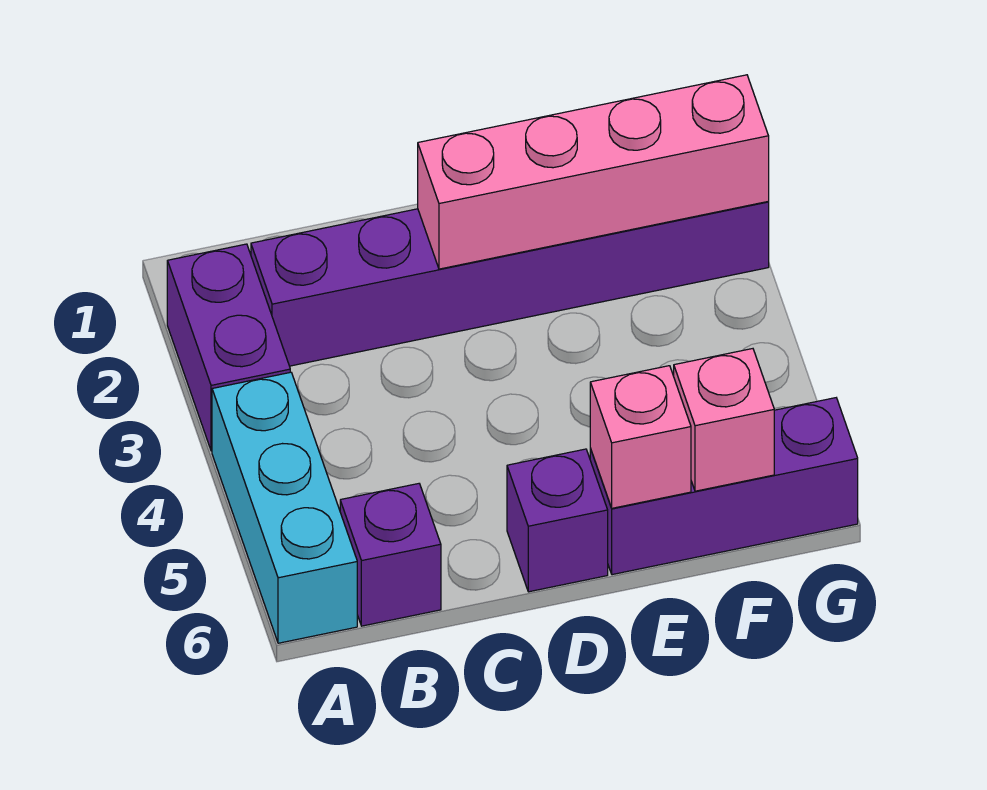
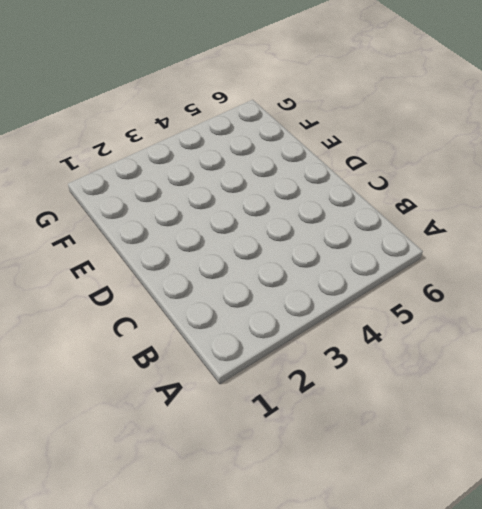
none -> purple brick A2:A3 level 1
none -> cyan brick A4:A6 level 1

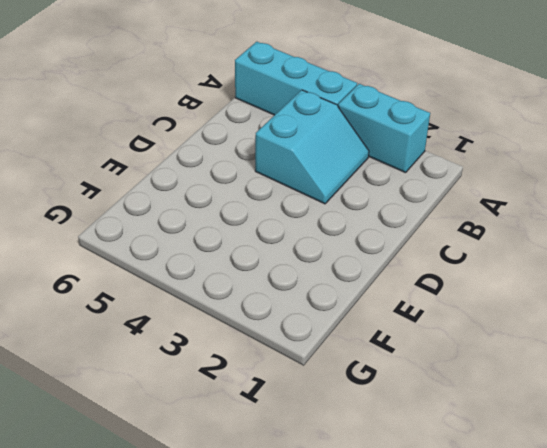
cyan brick A2:A3 level 1 -> purple brick A2:A3 level 1
cyan slope B3:C4 level 1 top 4 -> none
none -> purple brick B2:G2 level 1
none -> purple brick B6 level 1

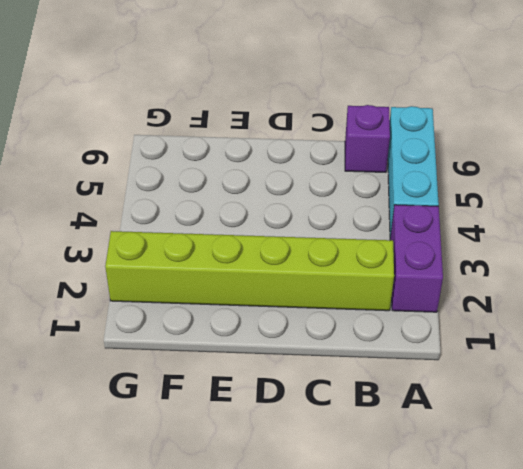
lime brick B2:G2 level 1 -> purple brick B2:G2 level 1
none -> purple brick D6 level 1
none -> purple brick E6:G6 level 1

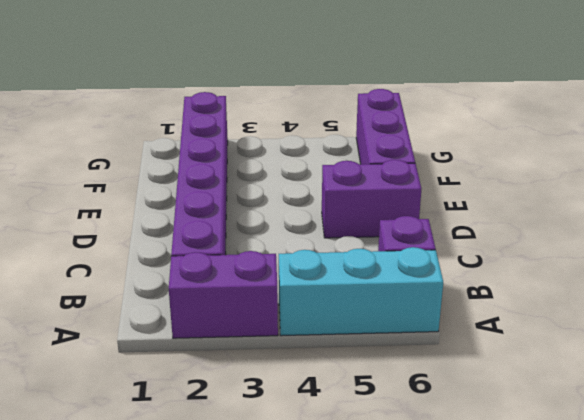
purple brick D5:D6 level 1 -> purple brick D6 level 1
none -> pink brick D2:G2 level 2
none -> pink brick E6 level 2

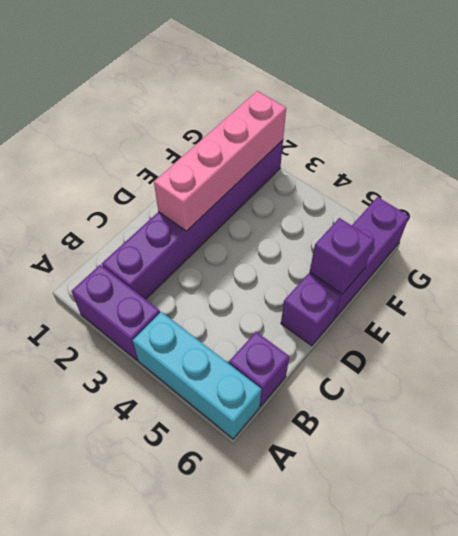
purple brick E6 level 2 -> pink brick E6 level 2
none -> pink brick F6 level 2

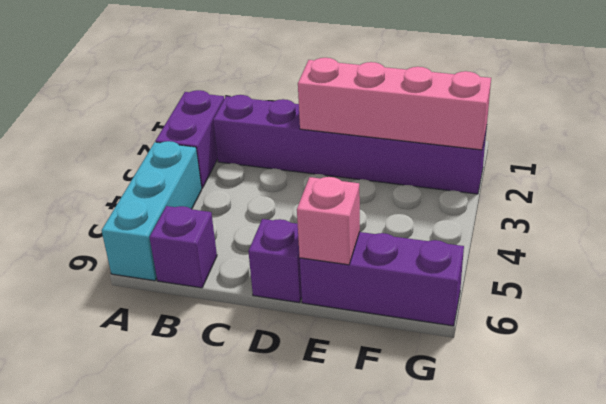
none -> pink brick F6 level 2

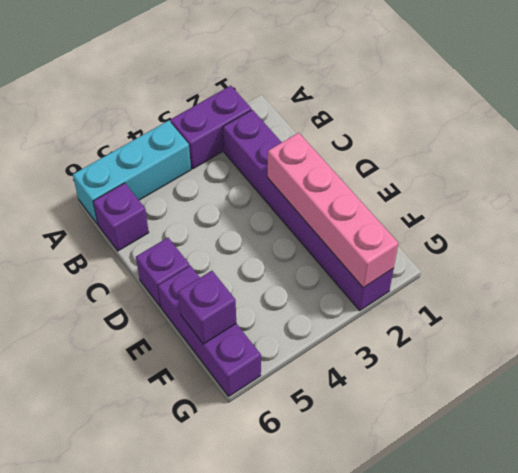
purple brick F6 level 2 -> pink brick F6 level 2
none -> pink brick E6 level 2

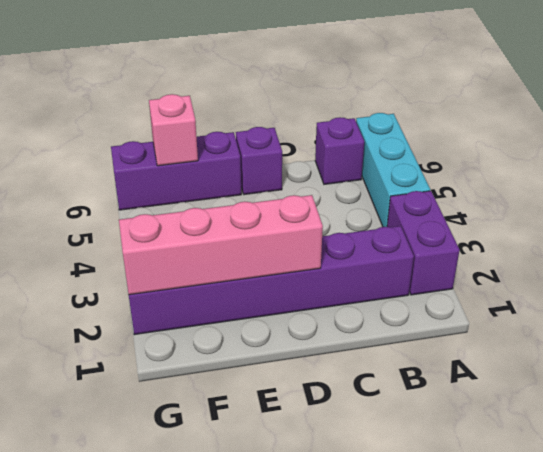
none -> pink brick E6 level 2

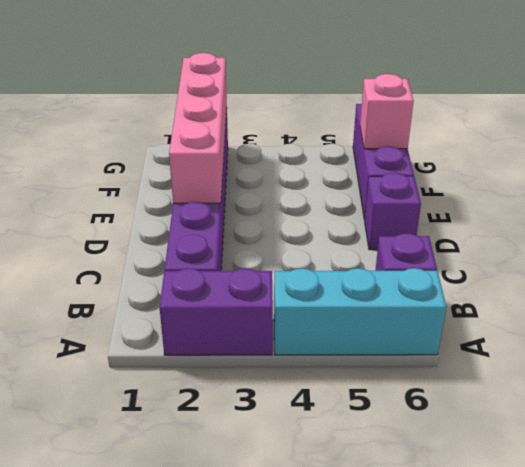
none -> pink brick E6 level 2

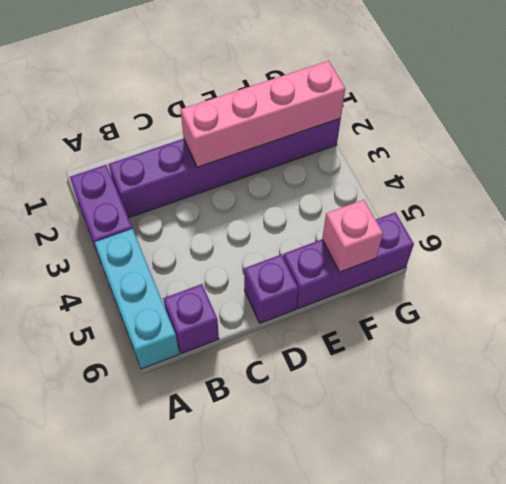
none -> pink brick E6 level 2

